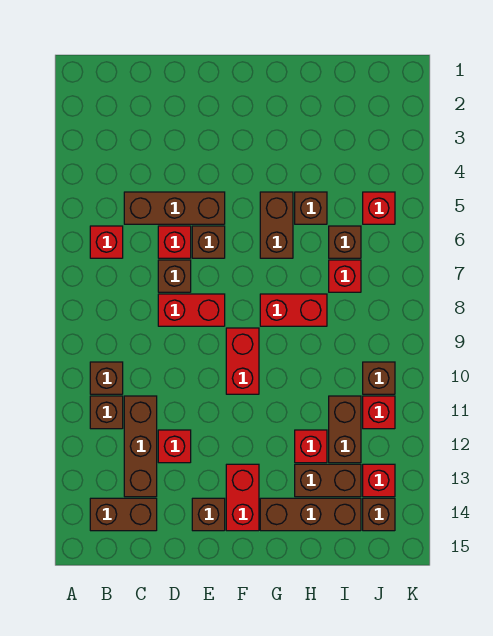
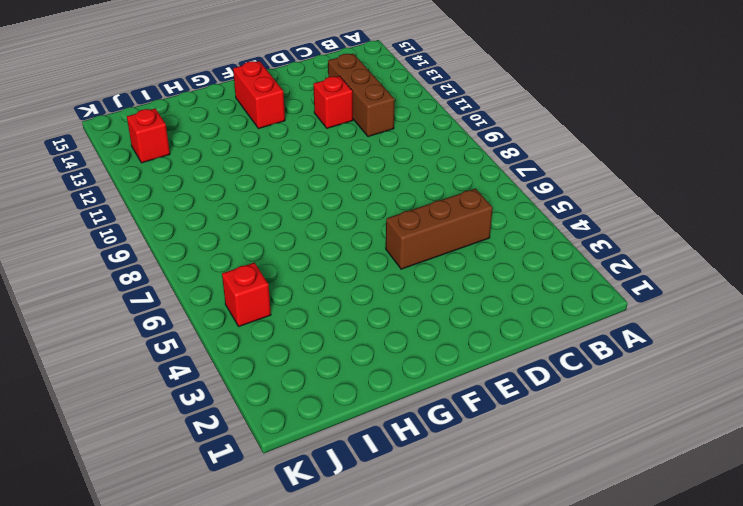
none -> red brick B6 level 1
none -> brown brick B10 level 1
none -> brown brick B11 level 1

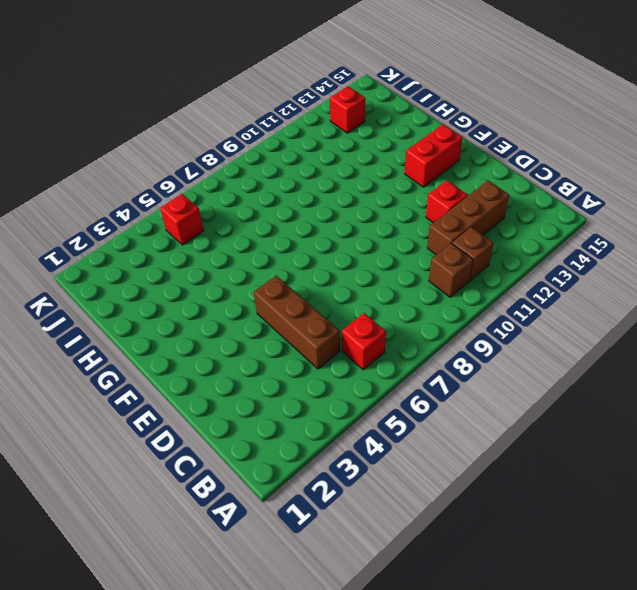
none -> brown brick B14:C14 level 1
none -> red brick D6 level 1
none -> brown brick D7 level 1

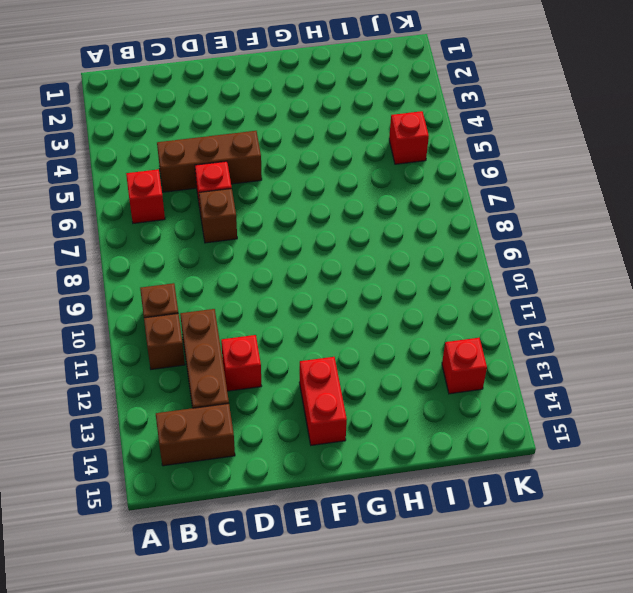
none -> red brick D8:E8 level 1
none -> brown brick E6 level 1
none -> brown brick E14 level 1

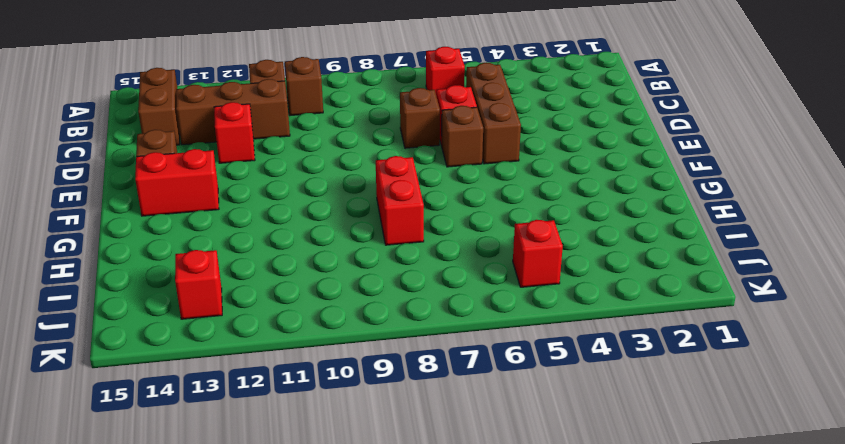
none -> red brick D8:E8 level 1
none -> red brick F9:F10 level 1
none -> brown brick G5:G6 level 1

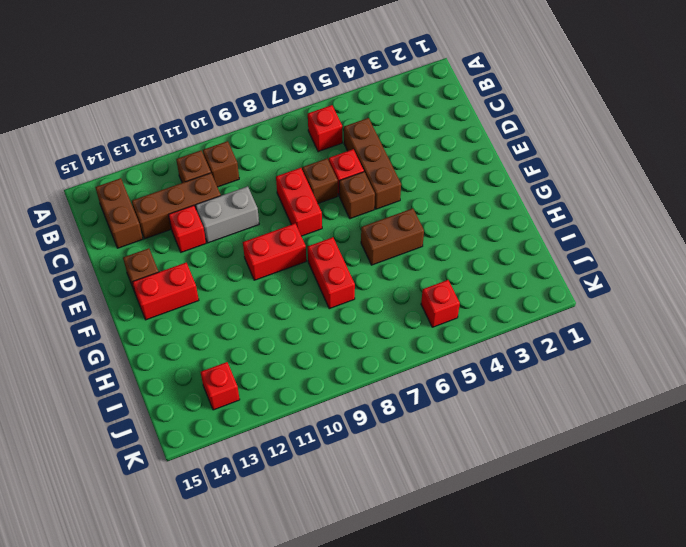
grey brick D10:D11 level 1 -> none
none -> brown brick G14:I14 level 1
none -> brown brick H5 level 1
none -> red brick H12 level 1

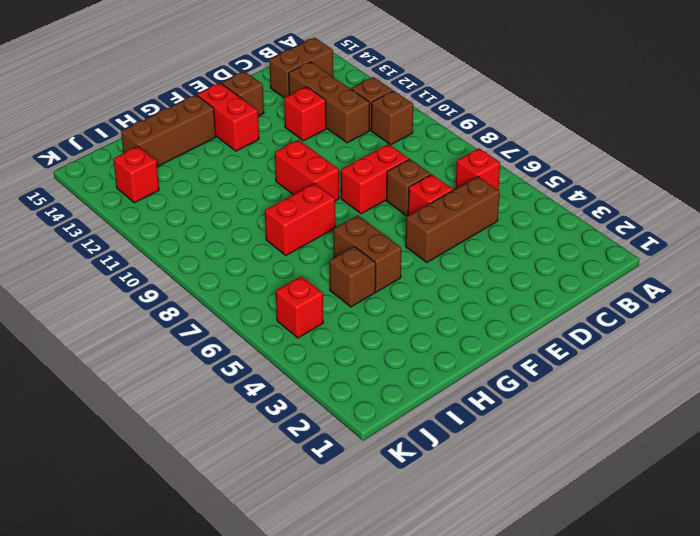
none -> brown brick E6 level 1
none -> red brick H12 level 1
none -> brown brick H13:I13 level 1

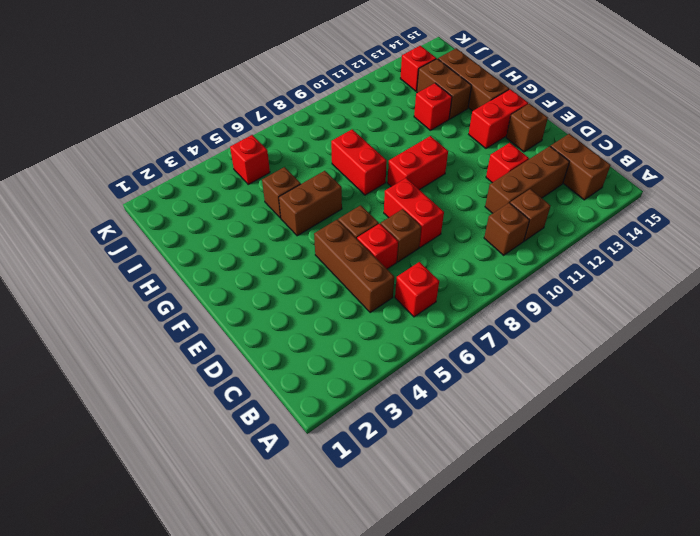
none -> brown brick I6 level 1
none -> red brick I7 level 1
none -> brown brick I11:I12 level 1

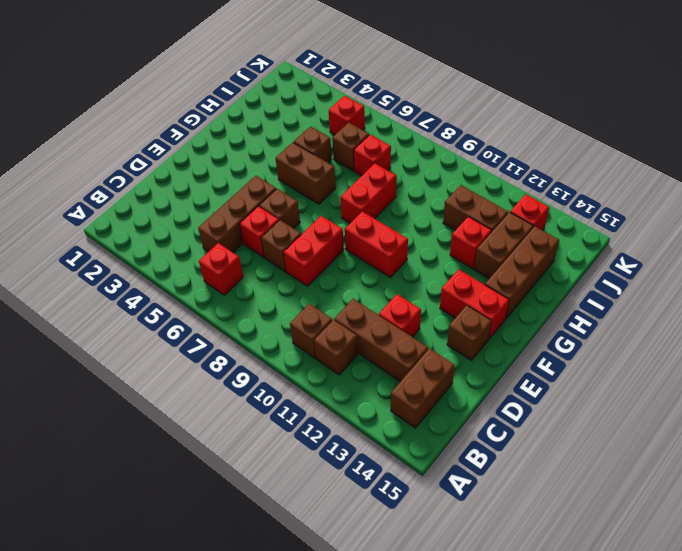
none -> brown brick J10 level 1
none -> red brick J11 level 1
none -> brown brick J14 level 1

